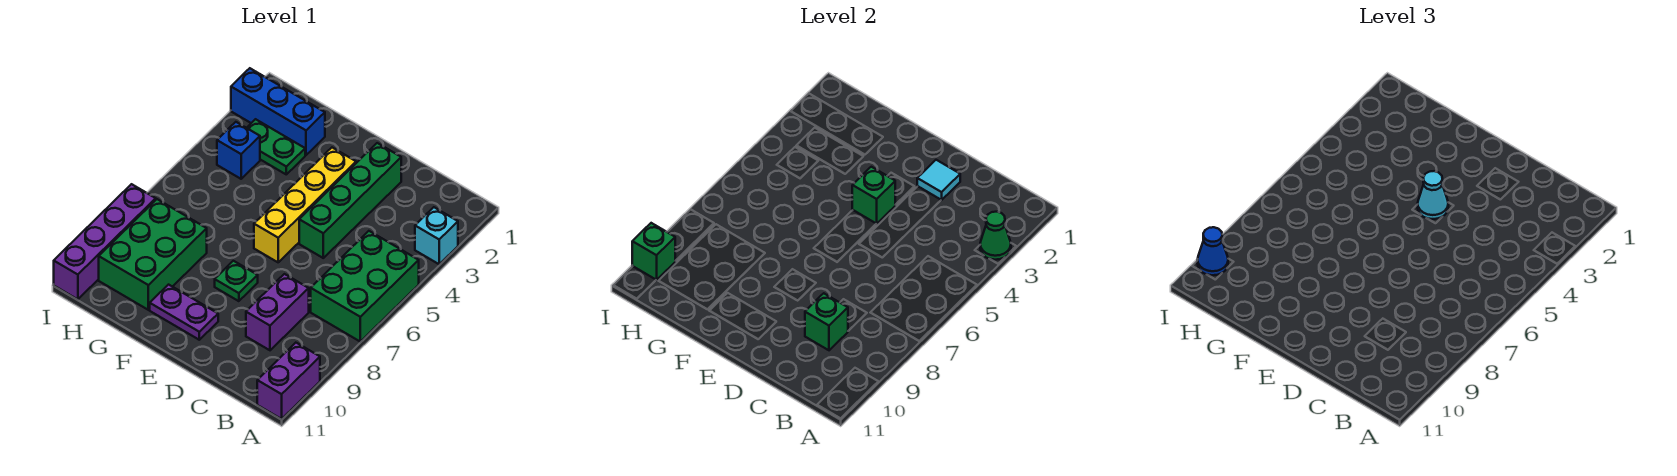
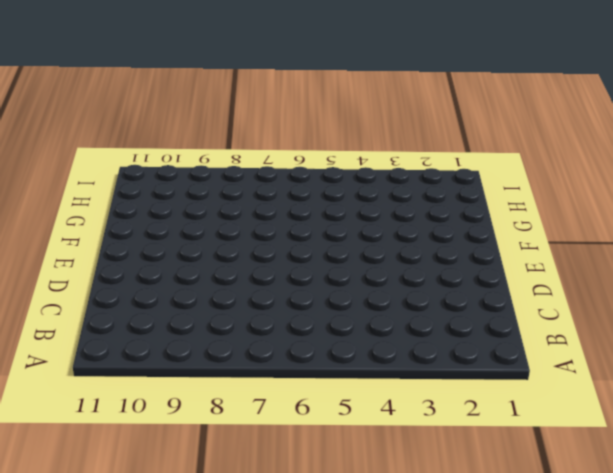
none -> cyan brick A3 level 1
none -> green brick A5:B7 level 1
none -> purple brick A10:A11 level 1

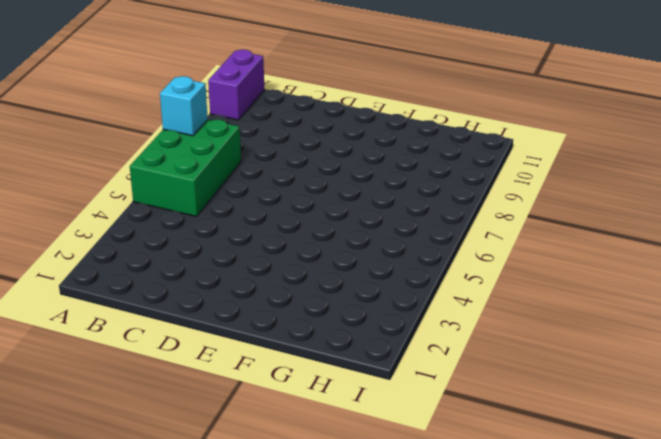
cyan brick A7 level 2 -> cyan brick A3 level 1
none -> purple brick C8:C9 level 1
none -> green brick D2:D5 level 1
none -> yellow brick E3:E6 level 1

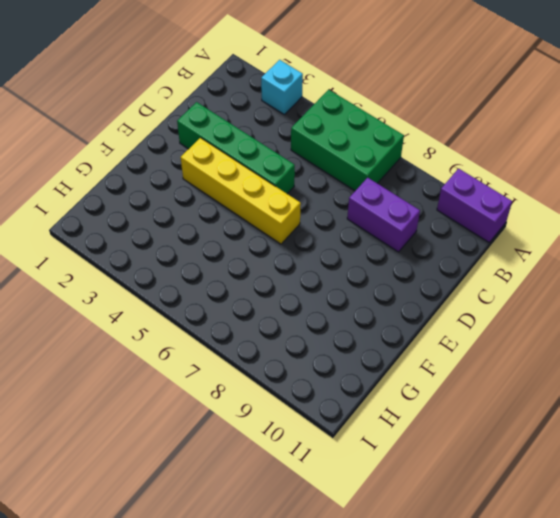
none -> green plate E8 level 1
none -> purple plate E10:F10 level 1
none -> blue brick G2:I2 level 1

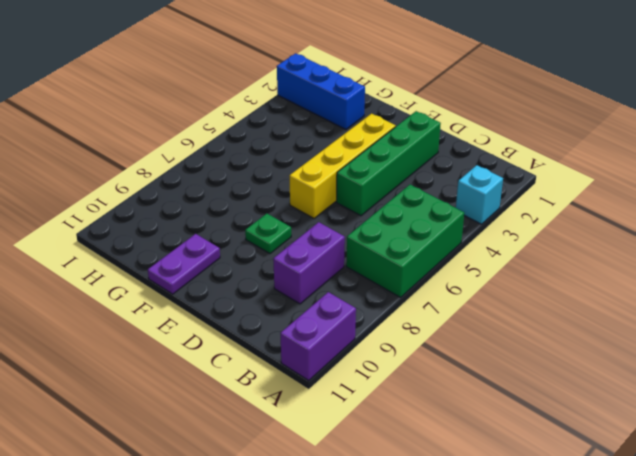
purple plate F10:F11 level 1 -> purple plate E10:F10 level 1
none -> green plate G3:H3 level 1
none -> green brick G8:H10 level 1
none -> blue brick H4 level 1

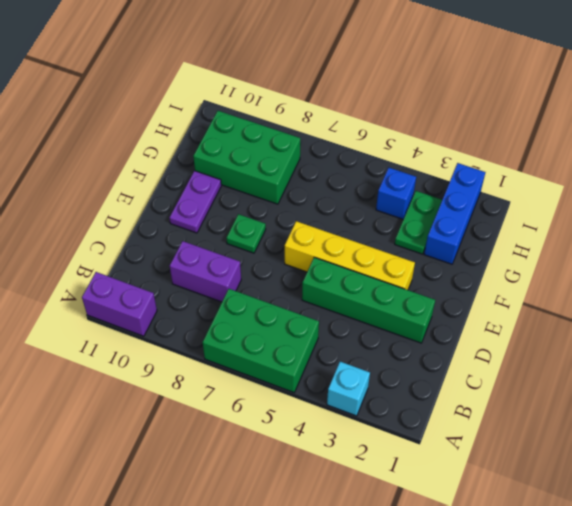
none -> purple brick I8:I11 level 1
none -> green cone A3 level 2
none -> green brick C9 level 2

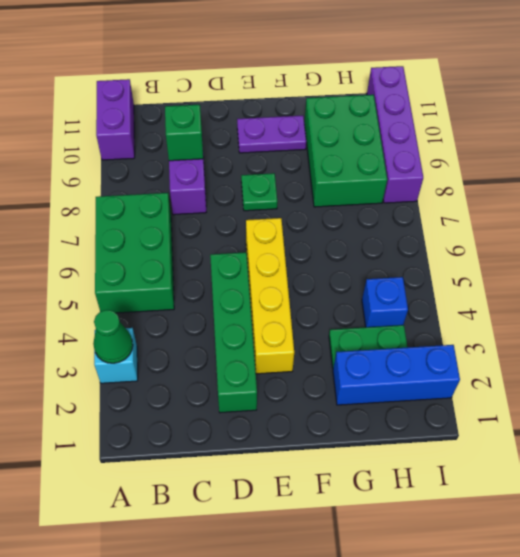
none -> cyan tile D2 level 2
none -> green brick E4 level 2
none -> green brick I10 level 2

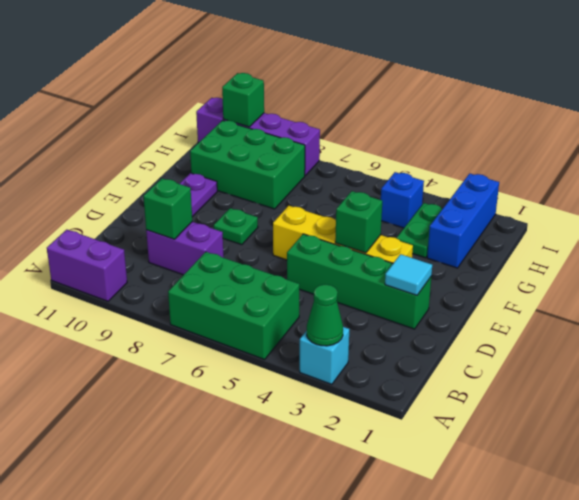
none -> cyan cone E4 level 3
none -> blue cone I10 level 3

